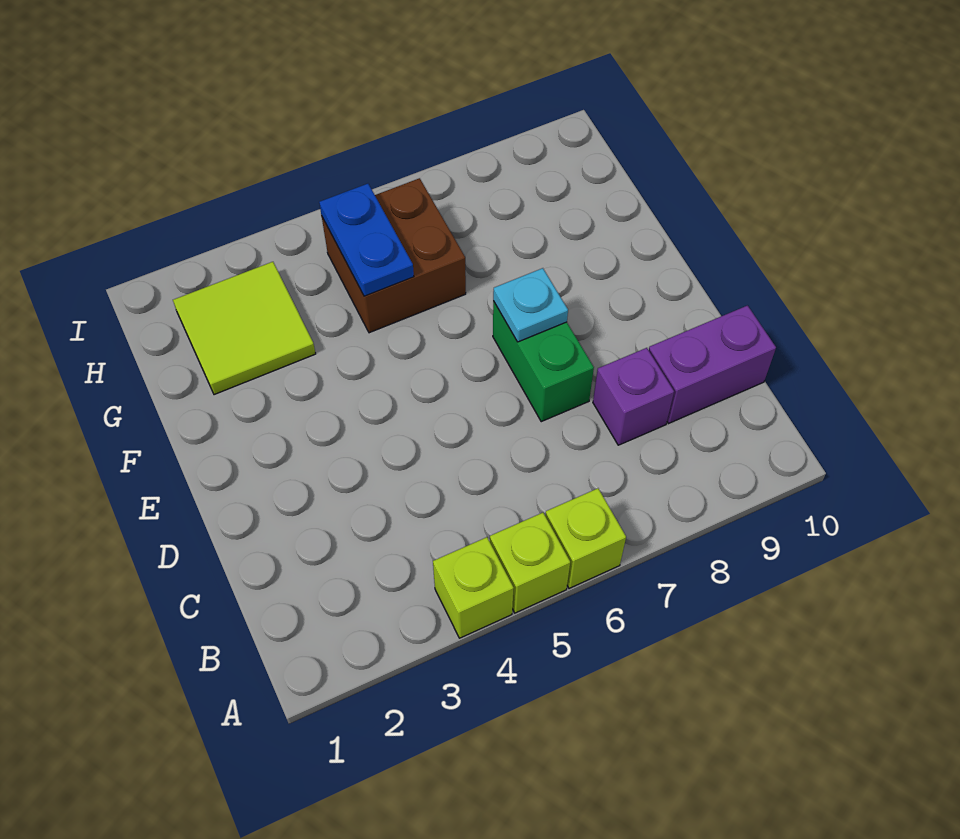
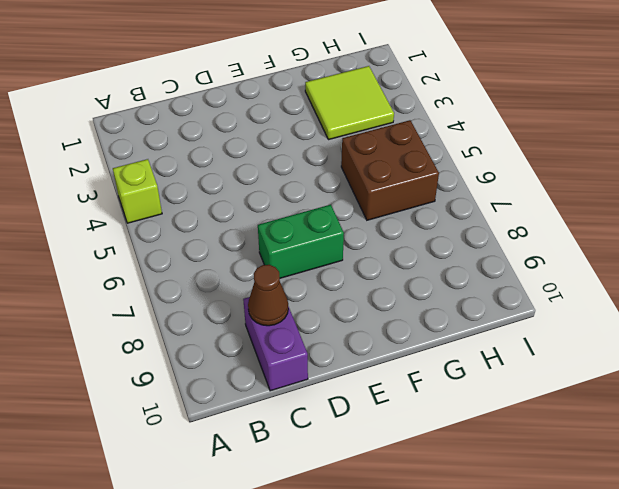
brown cone C9 level 2 -> none
none -> lime brick A5 level 1
none -> lime brick A6 level 1

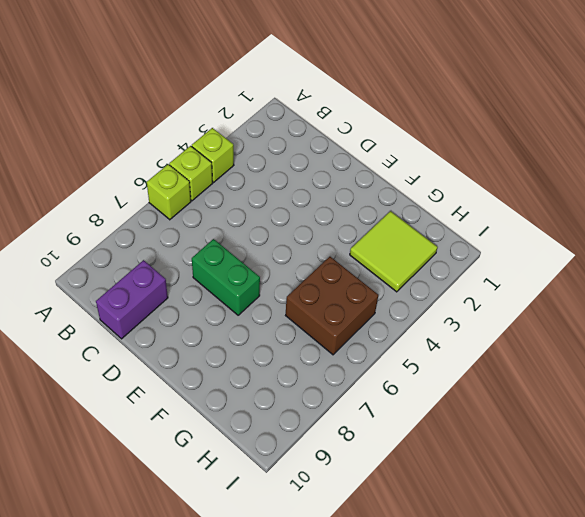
none -> purple brick C8 level 1
none -> cyan plate E7 level 2

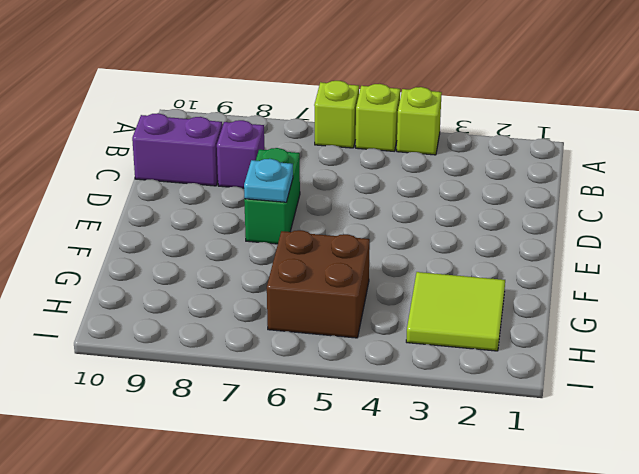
none -> blue plate G5:H5 level 2

